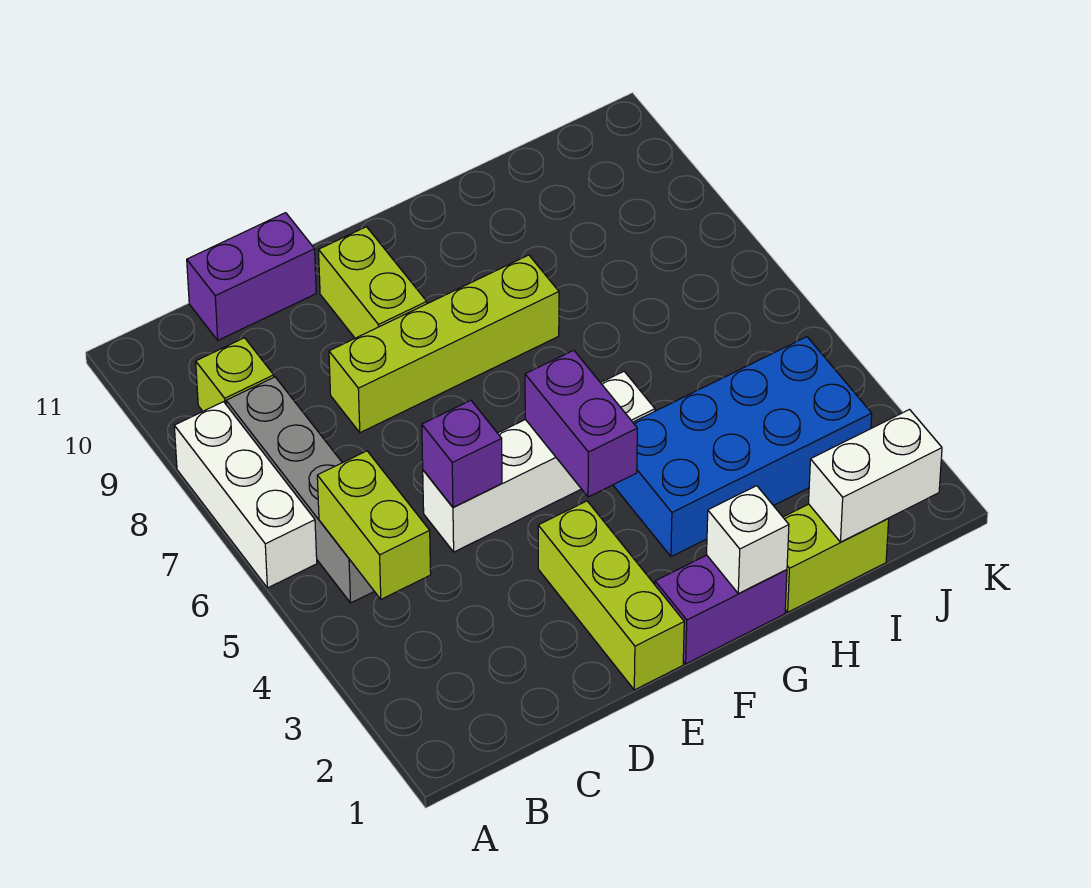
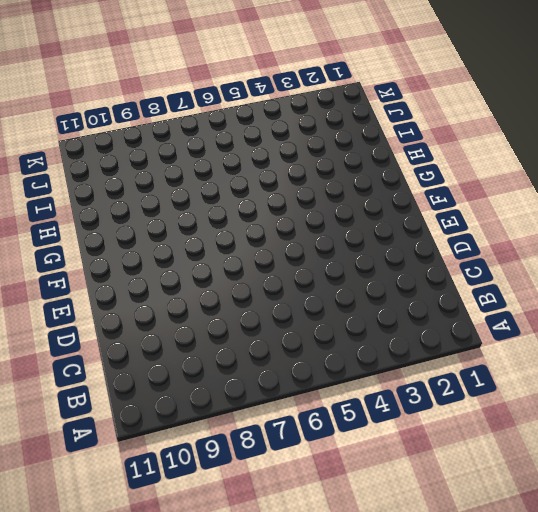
none -> white brick A6:A8 level 1
none -> grey brick B5:B8 level 1
none -> lime brick B9 level 1

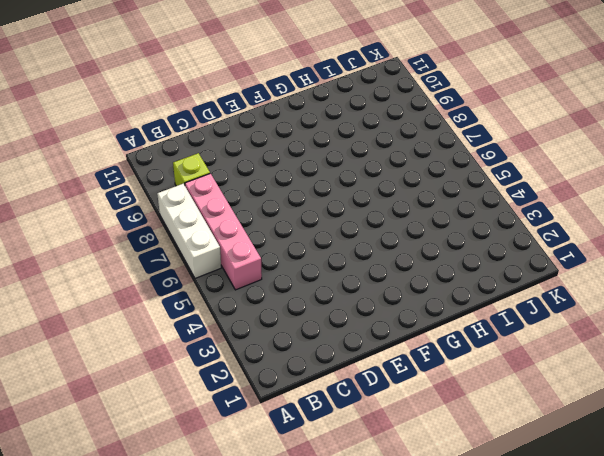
pink brick B5:B8 level 1 -> grey brick B5:B8 level 1
none -> purple brick C11:D11 level 1
none -> white brick D5:G5 level 1
none -> lime brick D8:G8 level 1

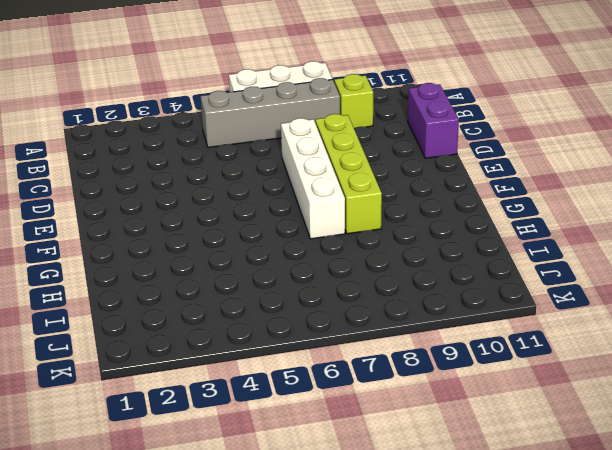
white brick D7:G7 level 1 -> white brick D5:G5 level 1
none -> lime brick E1:E3 level 1
none -> lime brick E9:E10 level 1
none -> purple brick F1:G1 level 1

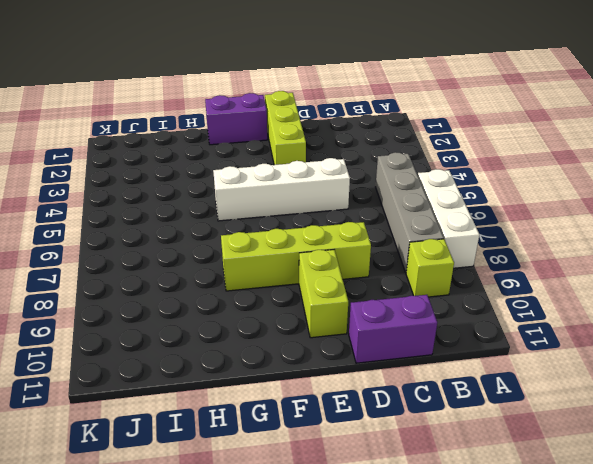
none -> blue brick G3:J4 level 1
none -> lime brick H1:I1 level 1
none -> lime brick B4:B5 level 2

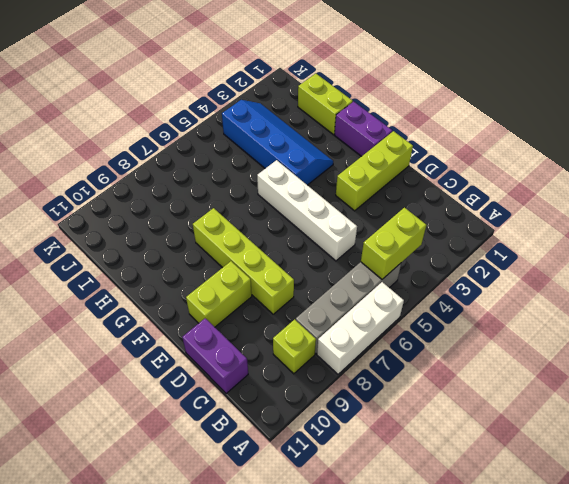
blue slope G3:J4 level 1 top 4 -> blue brick G3:J4 level 1
none -> purple brick D5 level 2
none -> purple brick F4:F5 level 2
none -> white brick G1 level 2

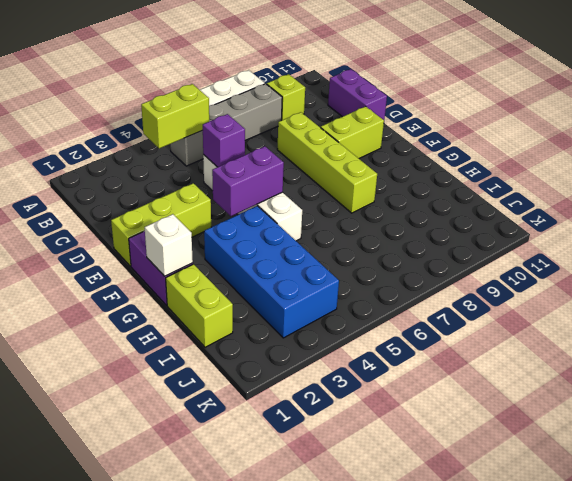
none -> white brick I1:J1 level 2

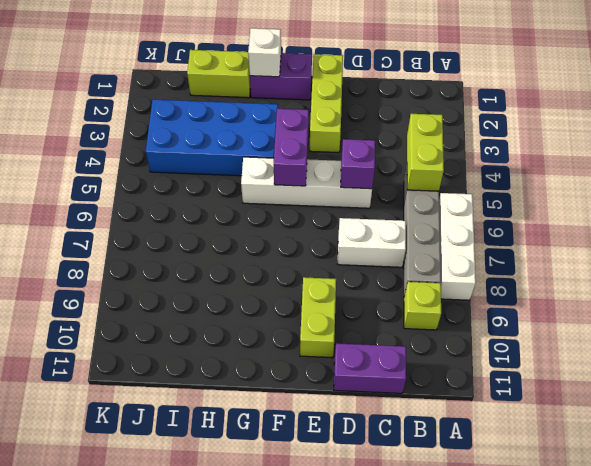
white brick C7:D7 level 1 -> white brick I1:J1 level 2
none -> lime brick D8:G8 level 1

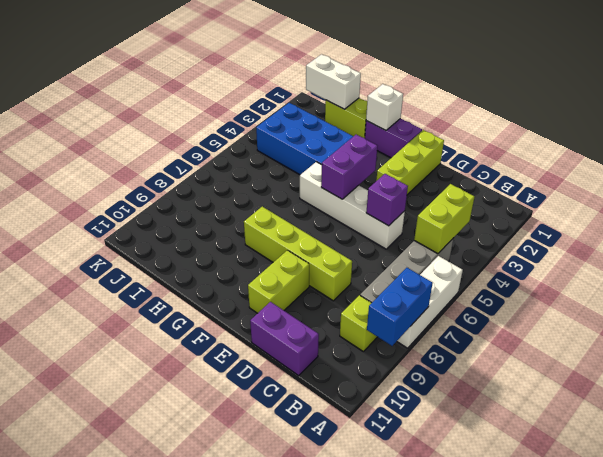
blue brick A8:A9 level 2 -> none

